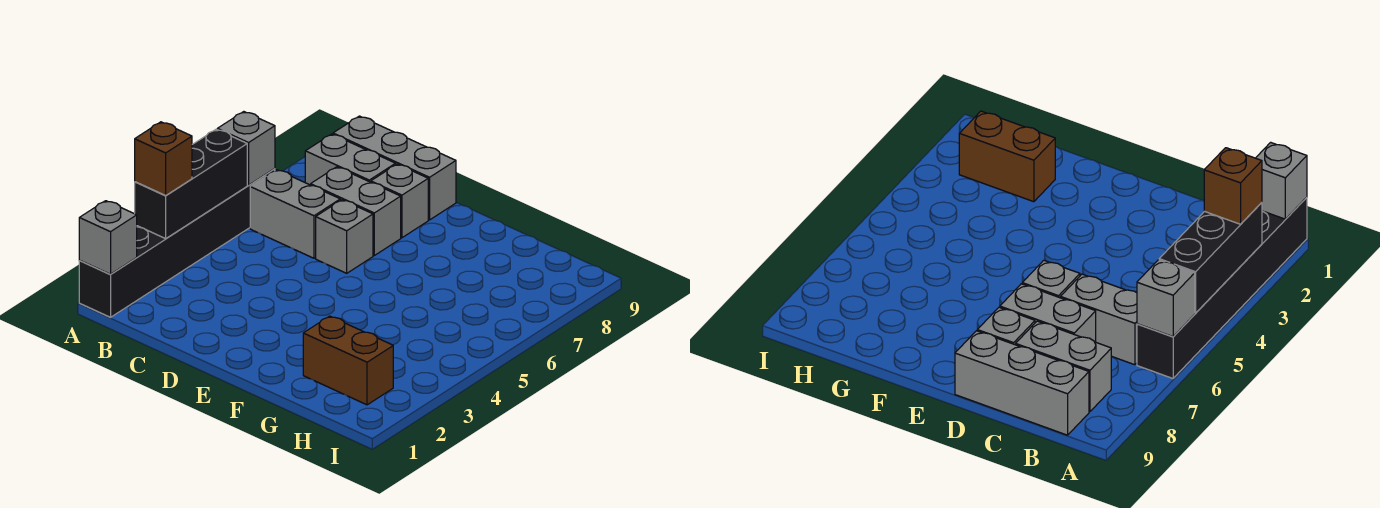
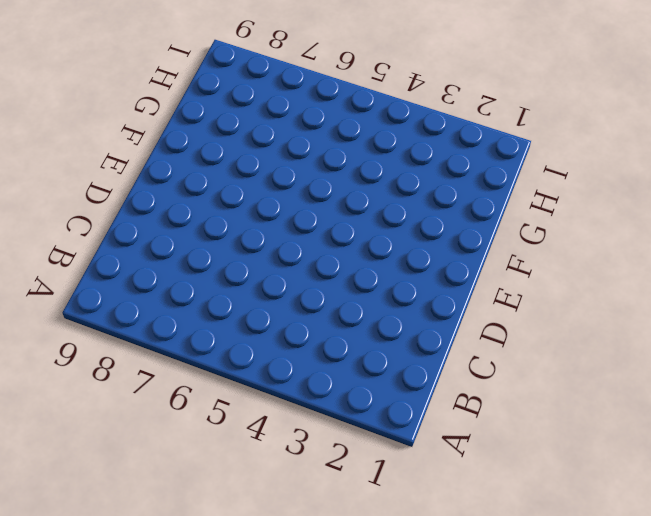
none -> black brick A1:A6 level 1
none -> grey brick B6:C6 level 1
none -> grey brick B8:C8 level 1

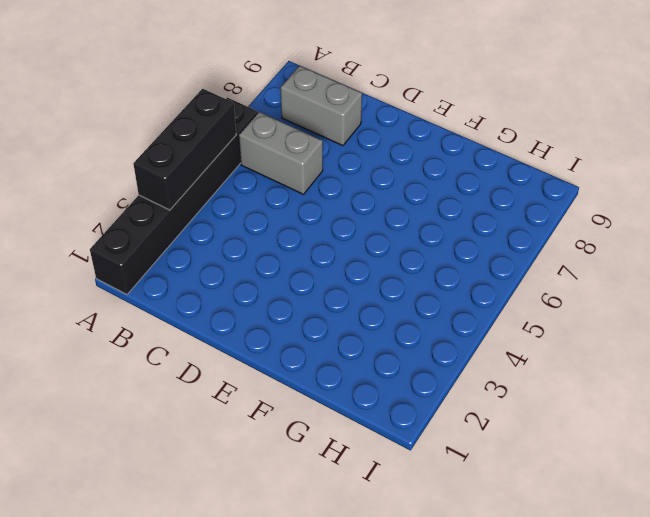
none -> grey brick B9:D9 level 1
none -> grey brick C7:D7 level 1
none -> grey brick D6 level 1

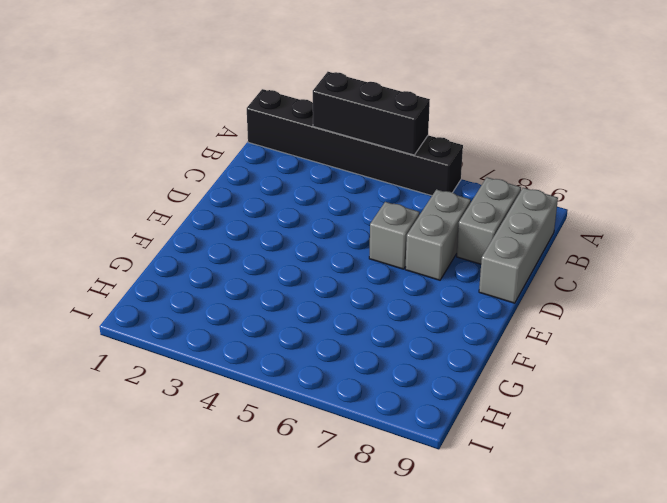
none -> grey brick B6:C6 level 1
none -> grey brick D8 level 1
none -> brown brick G2:H2 level 1

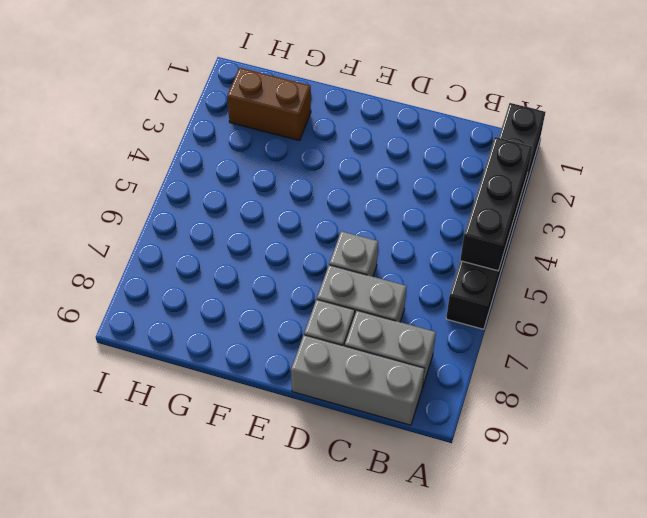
none -> grey brick B6:C6 level 1
none -> grey brick A1 level 2
none -> grey brick A6 level 2

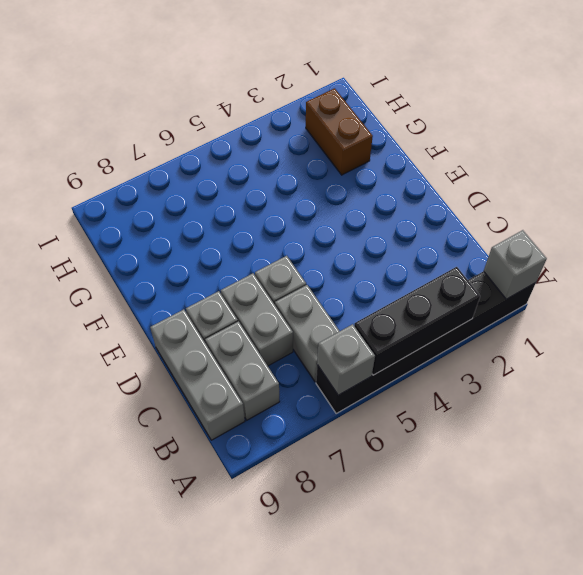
none -> brown brick A3 level 3

